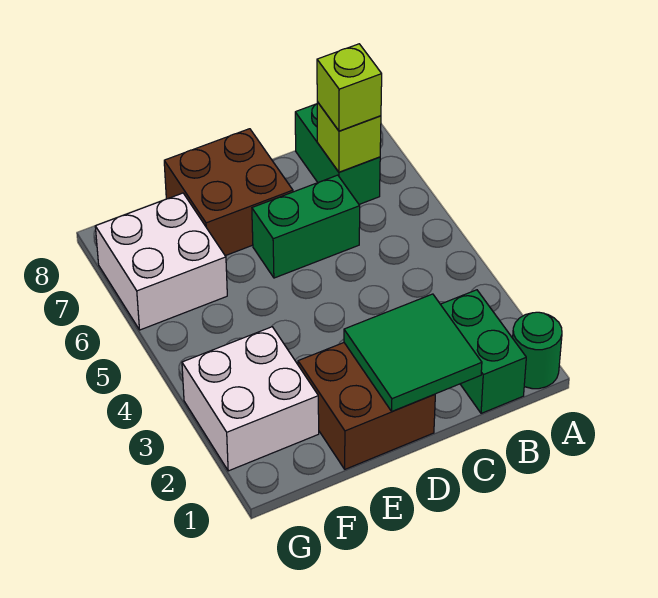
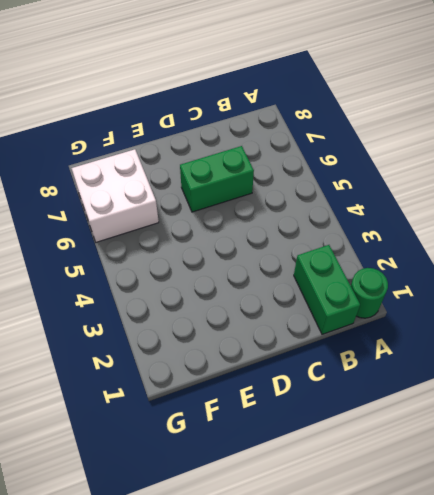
none -> green brick B7:B8 level 1
none -> brown brick D1:E2 level 1

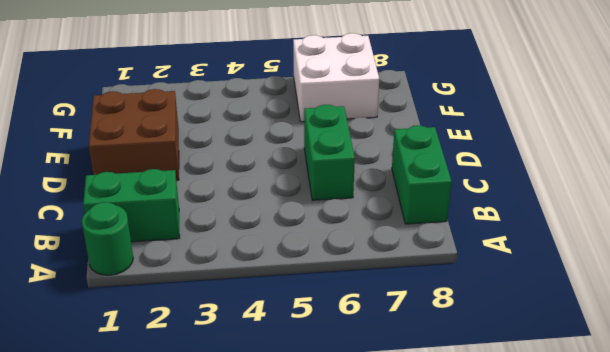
green brick B8:C8 level 1 -> green brick B7:B8 level 1
none -> brown brick D7:E8 level 1
none -> white brick F2:G3 level 1

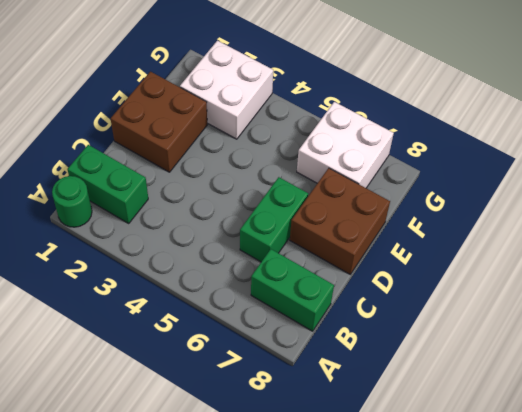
none -> lime brick B7 level 2
none -> green tile C1:D2 level 2

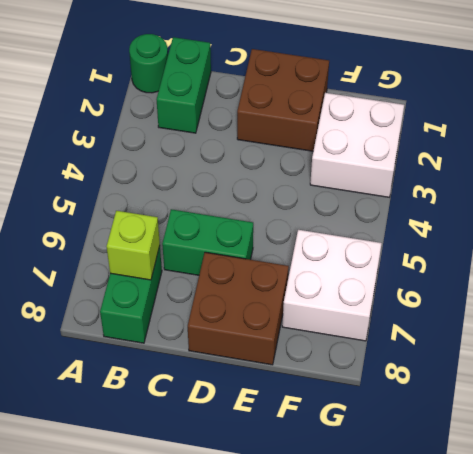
none -> green tile C1:D2 level 2
none -> lime brick B7 level 3

